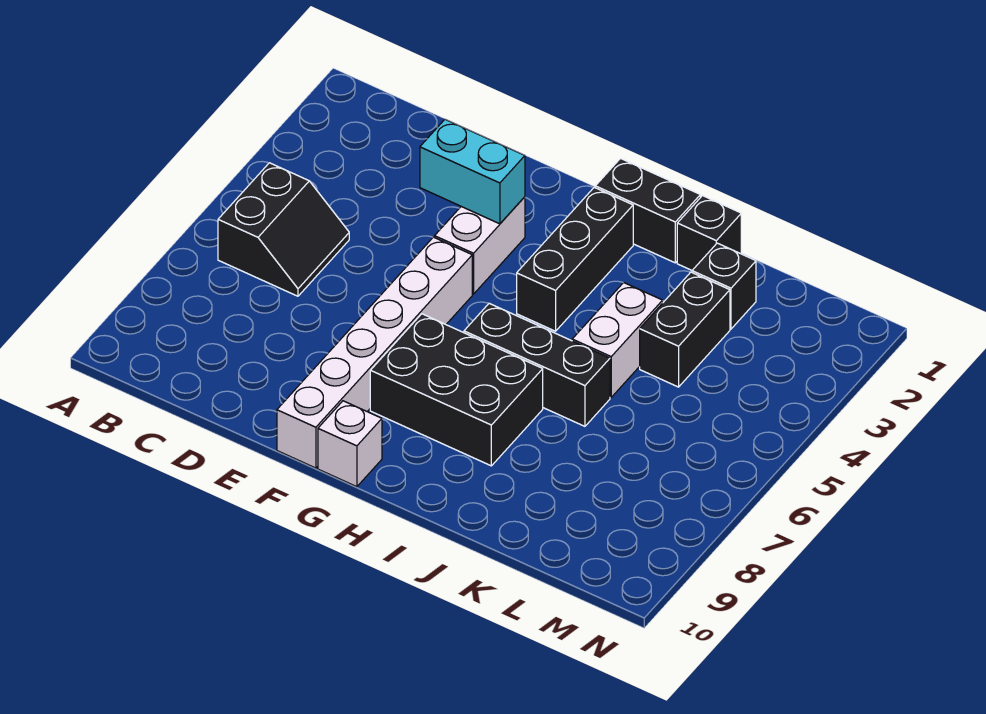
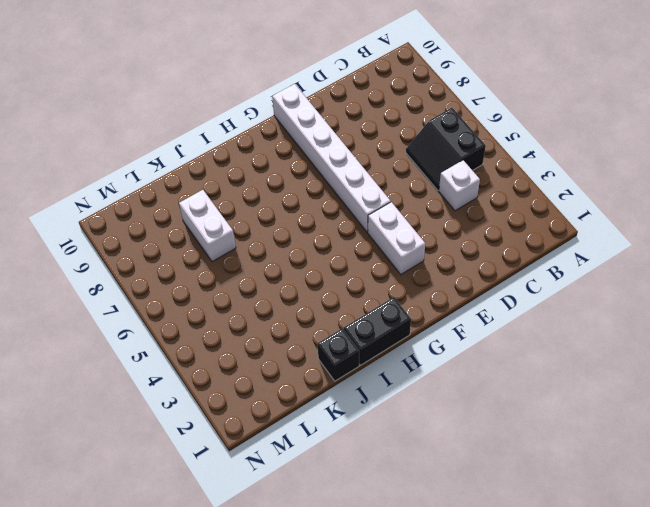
white brick C4 level 1 -> white brick G10 level 1
white brick K7:K8 level 1 -> white brick J4:J5 level 1
none -> black brick G7:I8 level 1
none -> black brick H2:H4 level 1
none -> black brick H6:J6 level 1

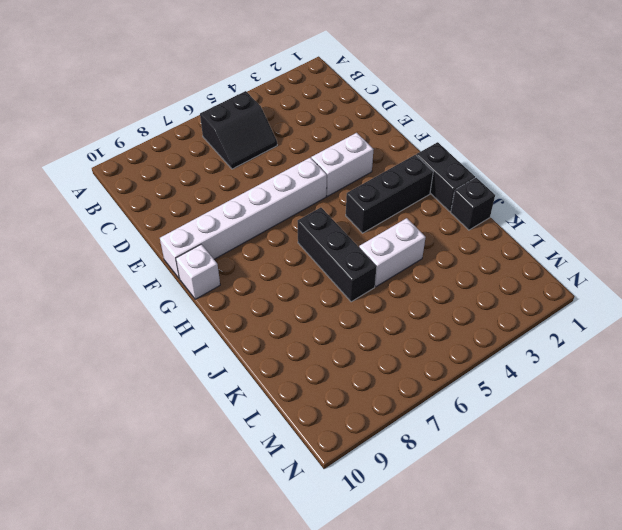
none -> black brick G7:I8 level 1
none -> black brick K2 level 1
none -> black brick K3:K4 level 1

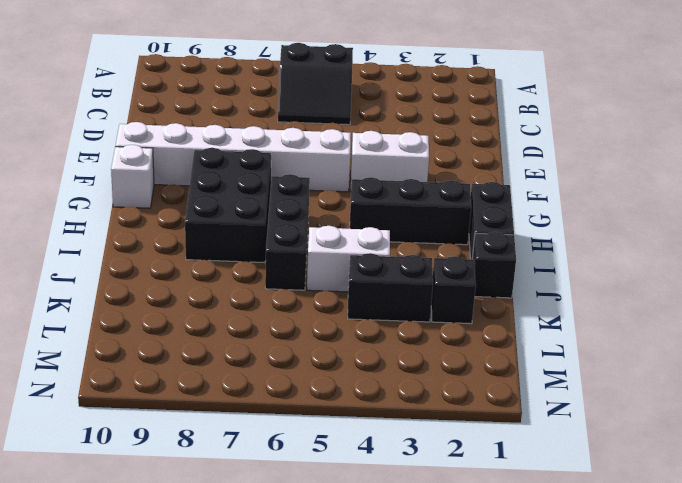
none -> cyan brick E3:F3 level 2

